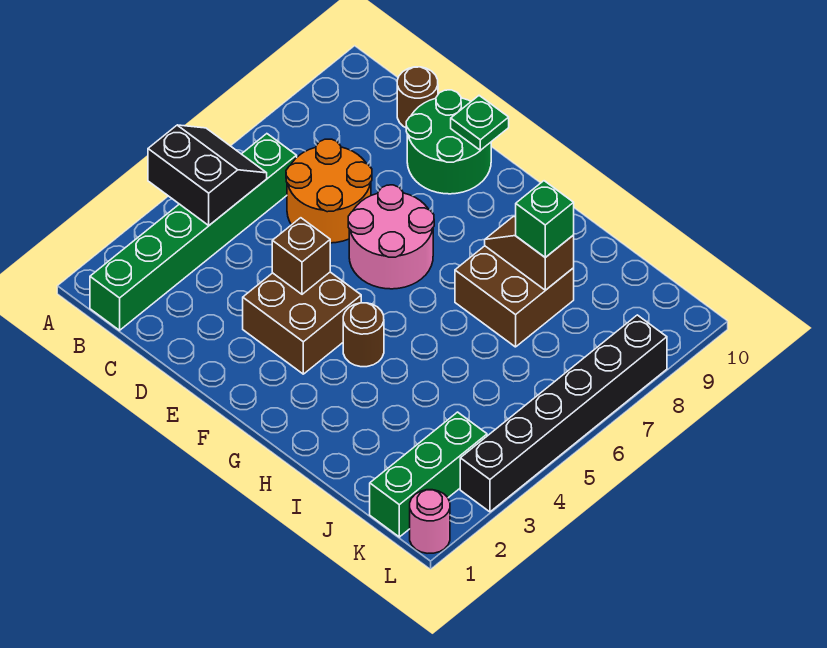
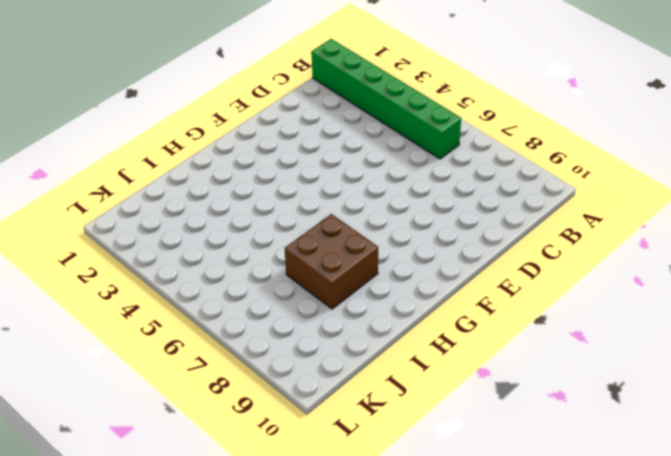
none -> orange round brick C6:D7 level 1
none -> brown round brick C10 level 1
none -> green round brick D9:E10 level 1

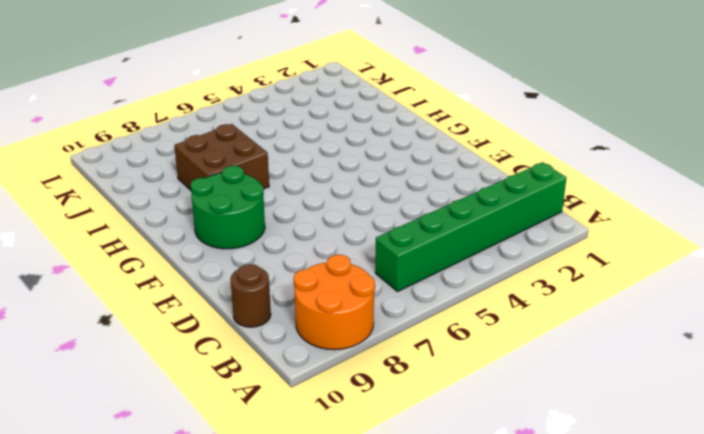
orange round brick A8:B9 level 1 -> orange round brick C6:D7 level 1
green round brick F8:G9 level 1 -> green round brick D9:E10 level 1
none -> brown brick E3:F4 level 1
none -> pink round brick E6:F7 level 1
none -> brown round brick G4 level 1

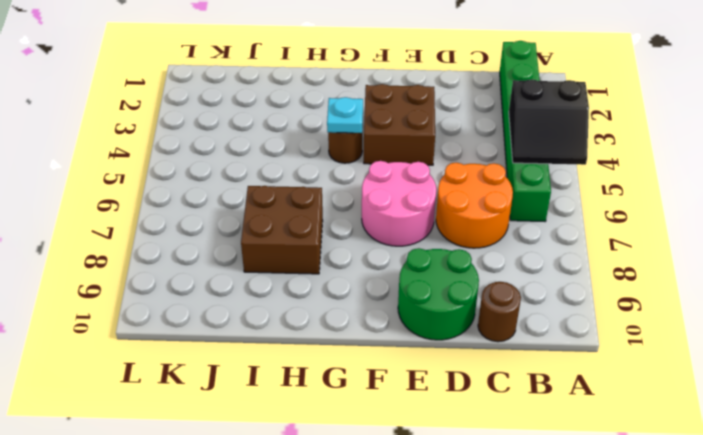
cyan plate G4 level 2 -> none
none -> green brick K1:K3 level 1
none -> pink round brick L1 level 1
none -> black brick L3:L8 level 1

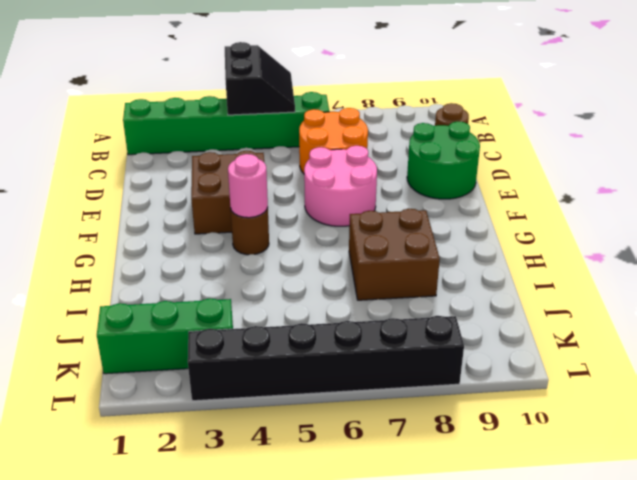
pink round brick G4 level 2 -> pink round brick L1 level 1
none -> brown brick E4 level 2
none -> green plate E10 level 2
none -> brown slope H8:I8 level 2 top I

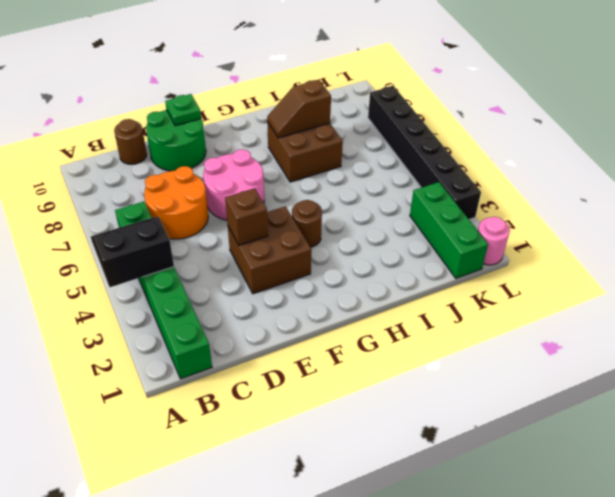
none -> green brick I8 level 3

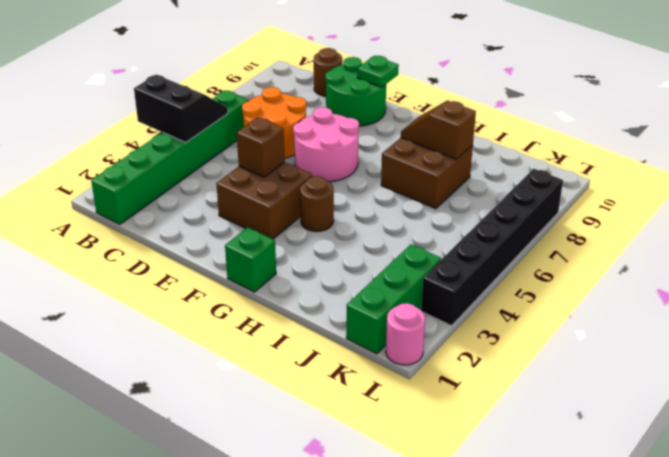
green brick G1 level 1 -> green brick I8 level 3

